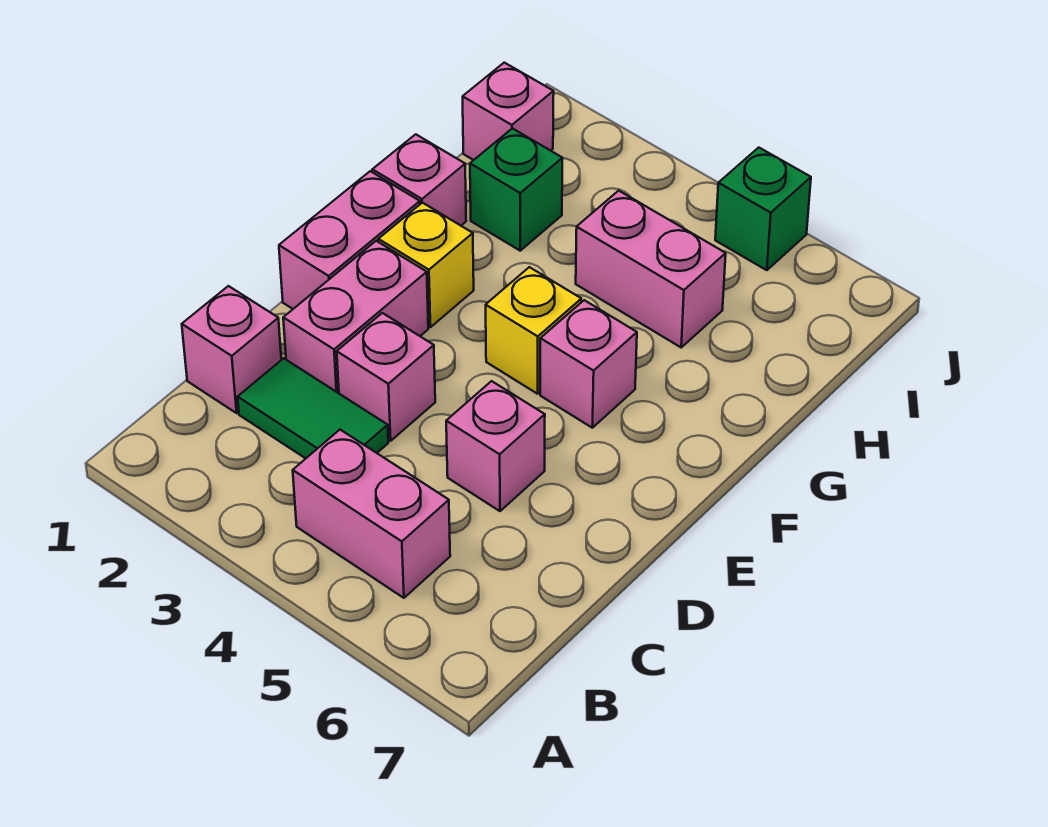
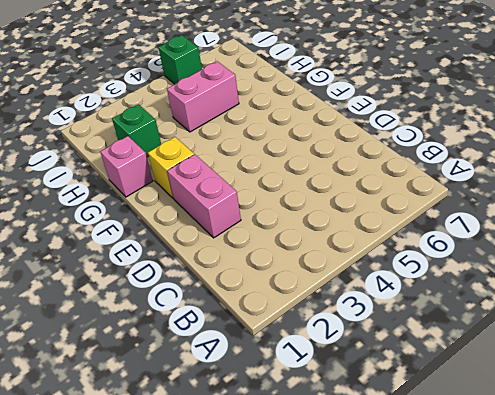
none -> pink brick B4:B5 level 1
none -> pink brick C1 level 1
none -> green tile C2:C3 level 1

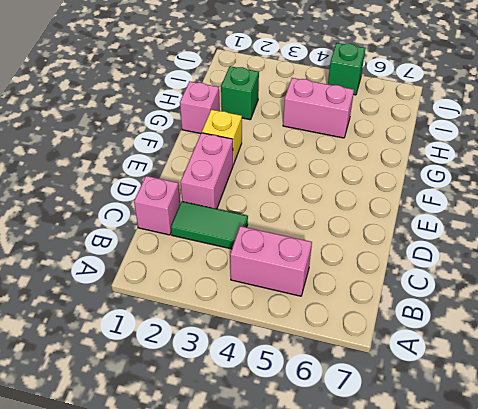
none -> pink brick D3 level 1
none -> pink brick D5 level 1
none -> pink brick E1:F1 level 1

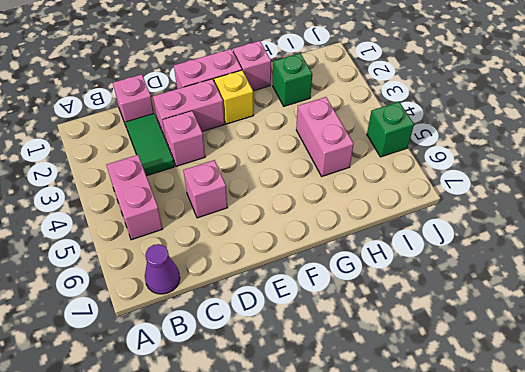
purple cone B7 level 1 -> none
none -> yellow brick F4 level 1
none -> pink brick F5 level 1
none -> pink brick I1 level 1

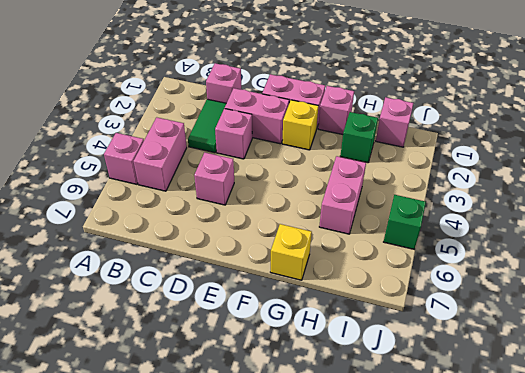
pink brick A5 level 1 -> pink brick F5 level 1
yellow brick G7 level 1 -> yellow brick F4 level 1

